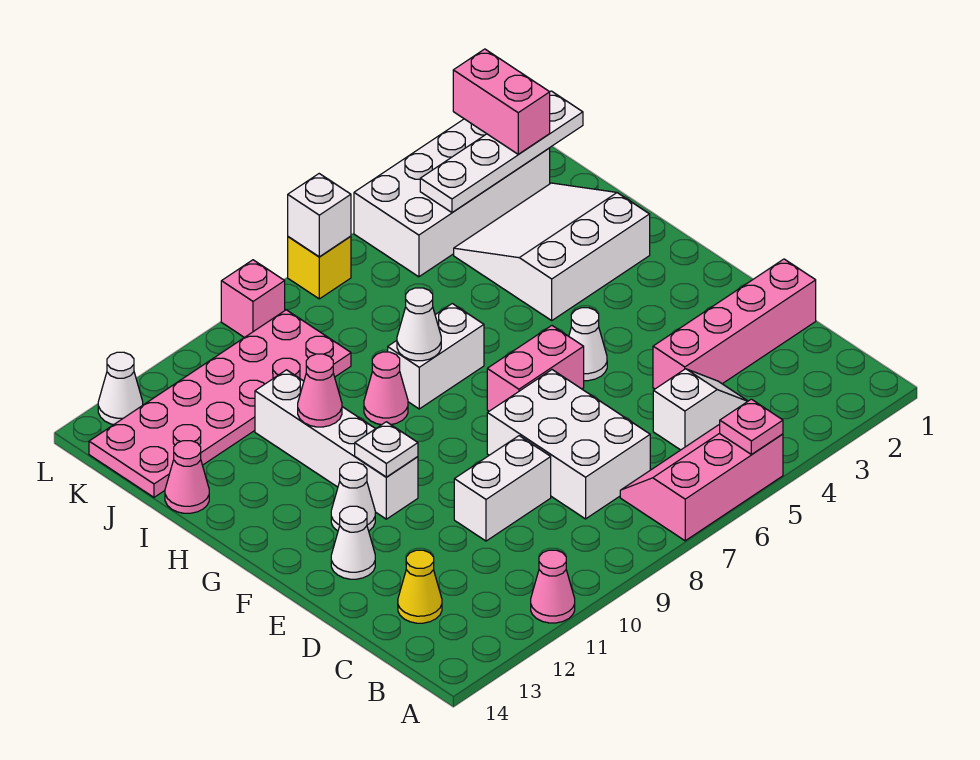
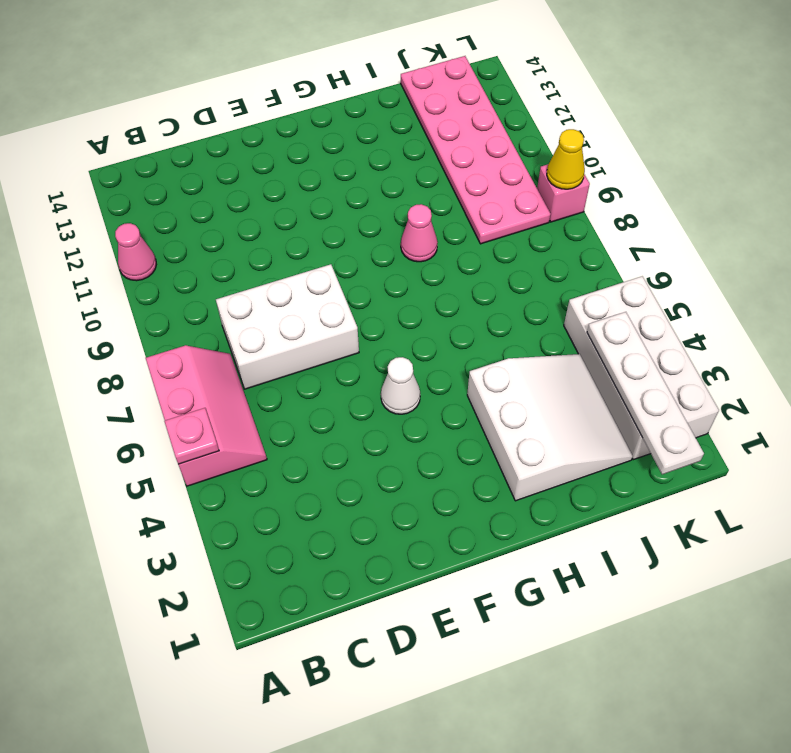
yellow cone L9 level 2 -> yellow cone C13 level 1
none -> white slope C4:C5 level 1 top 5
none -> pink brick D1:D4 level 1
none -> white brick D9:D10 level 1

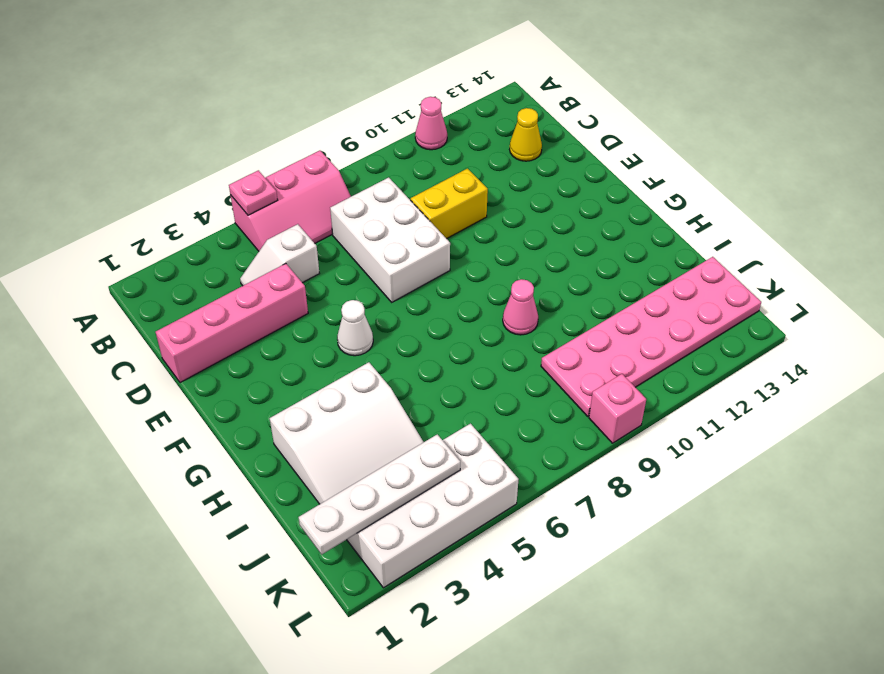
yellow brick D9:D10 level 1 -> white brick D9:D10 level 1
none -> white cone E13 level 1
none -> pink brick F6:F7 level 1
none -> white brick F11:I11 level 1

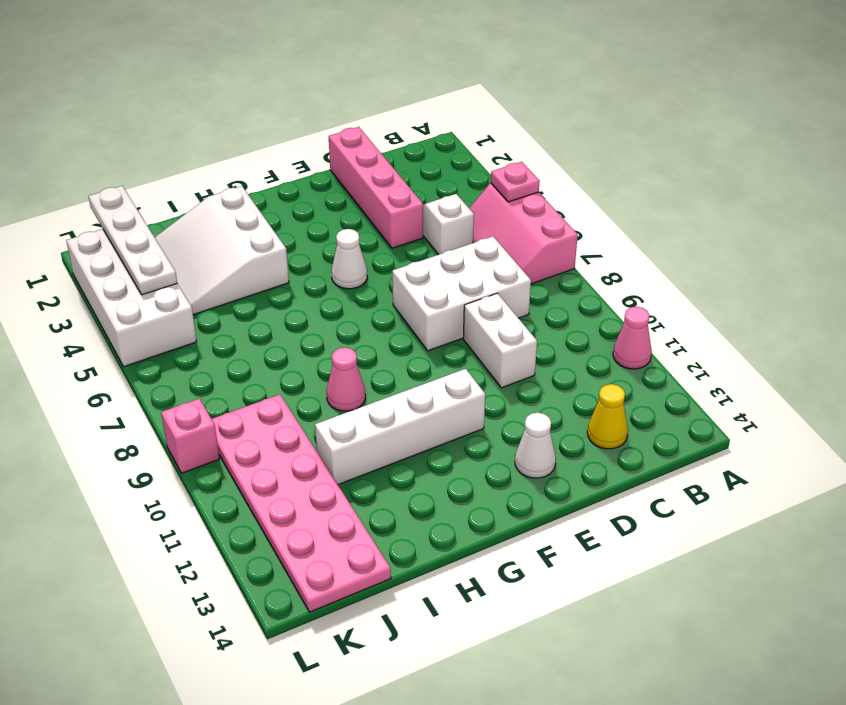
none -> pink brick F6:F7 level 1
none -> white cone F12 level 1
none -> white brick H7:H8 level 1

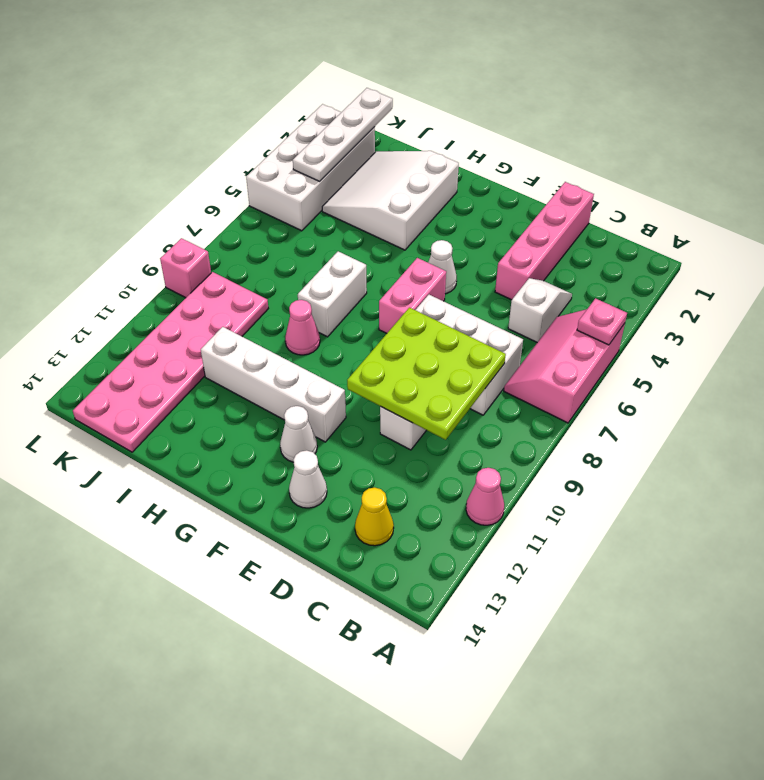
lime plate C8:E10 level 2 -> none
none -> pink cone I14 level 1
none -> yellow brick L7 level 1
none -> white cone L13 level 1

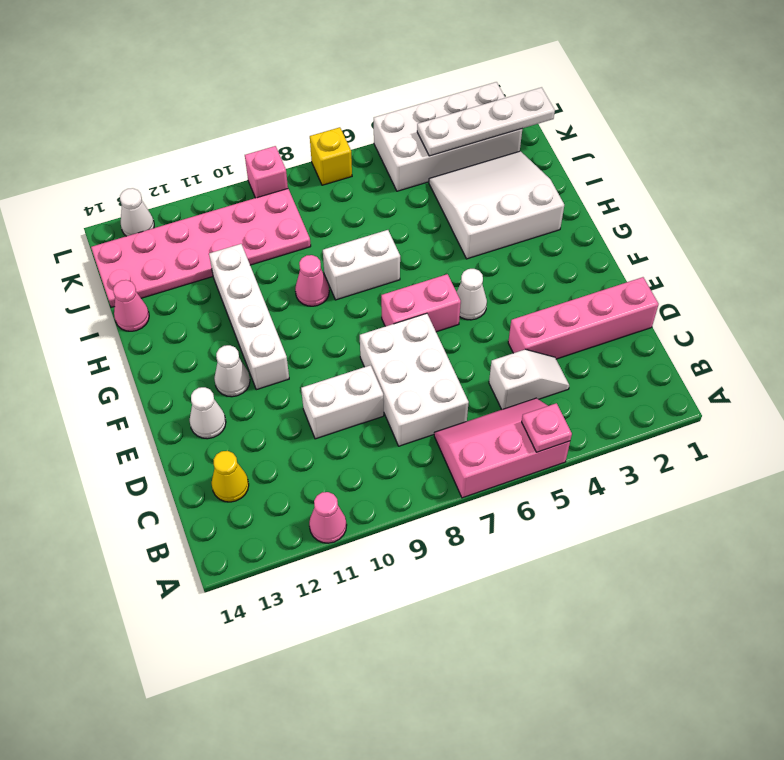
none -> white plate F11 level 2
none -> white cone H8 level 2
none -> pink cone H11 level 2

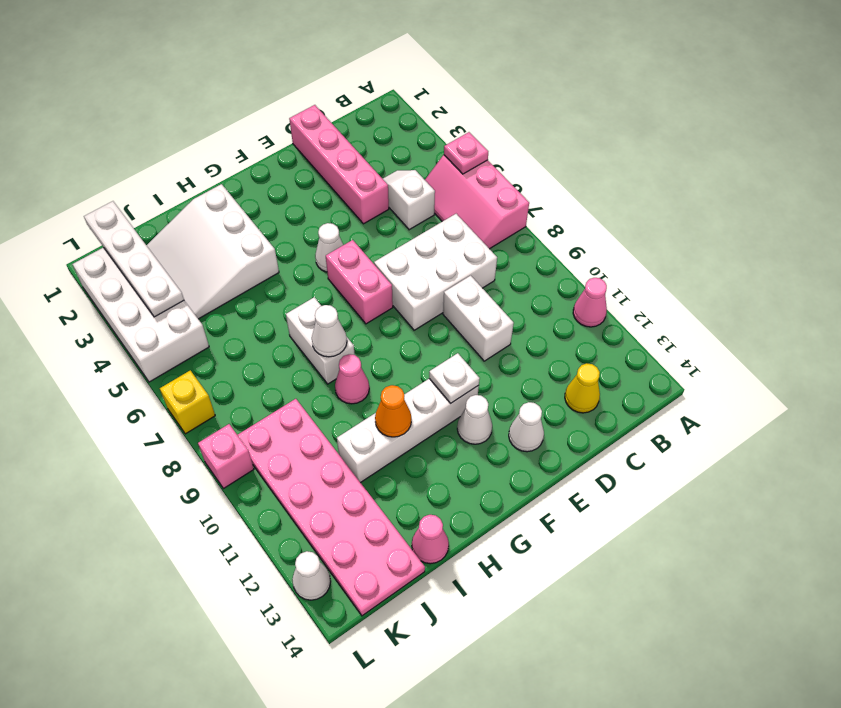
orange cone H11 level 2 -> pink cone H11 level 2
none -> white brick L7 level 2
none -> pink brick K2:L2 level 3

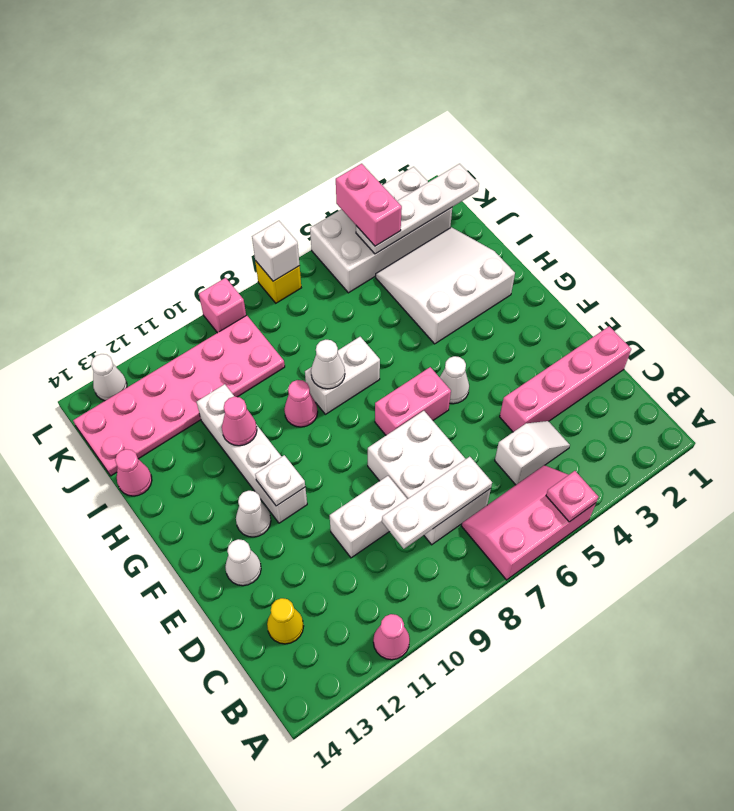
white plate C7:C9 level 2 -> none
pink brick K4:L4 level 3 -> pink brick K2:L2 level 3

